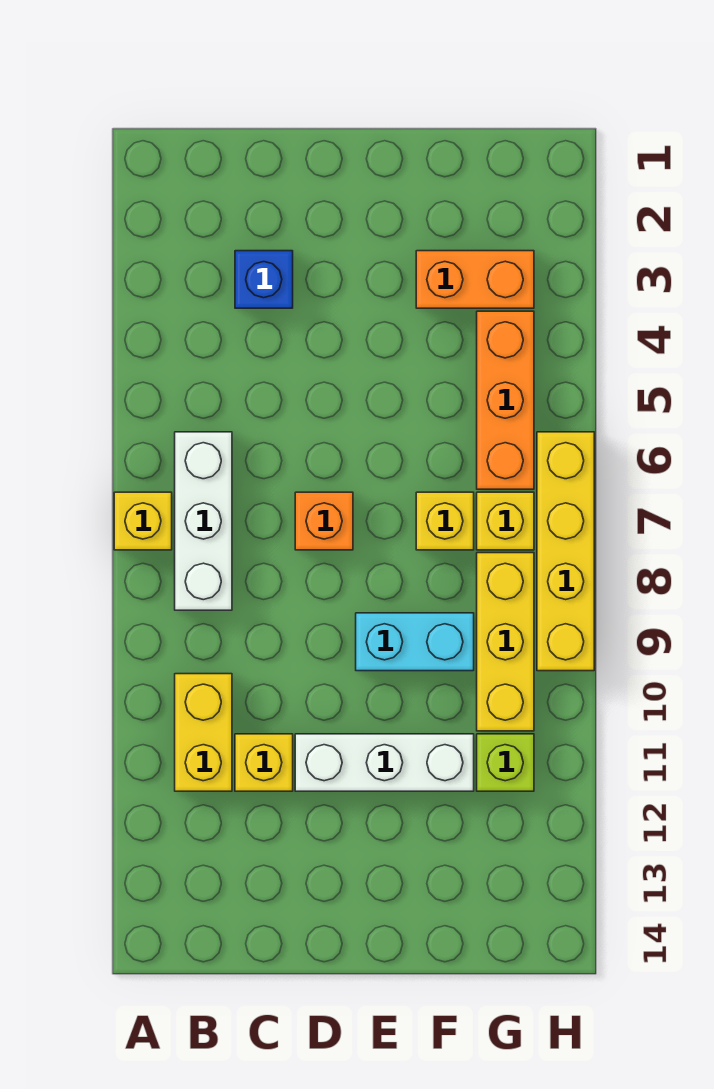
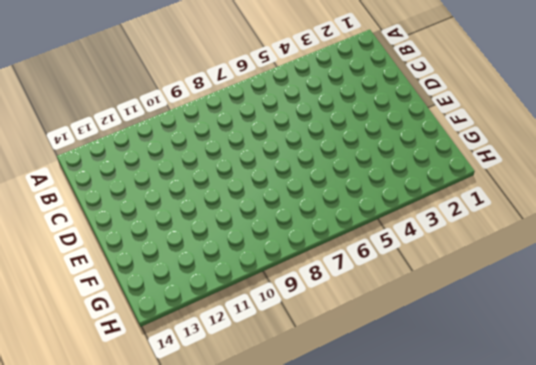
none -> yellow brick A7 level 1
none -> white brick B6:B8 level 1
none -> yellow brick B10:B11 level 1

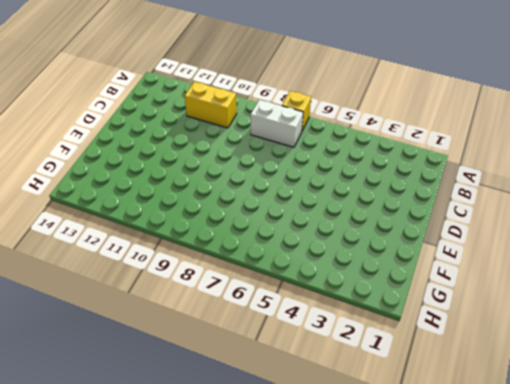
white brick B7:B8 level 1 -> white brick B6:B8 level 1
none -> blue brick C3 level 1
none -> yellow brick C11 level 1
none -> orange brick D7 level 1

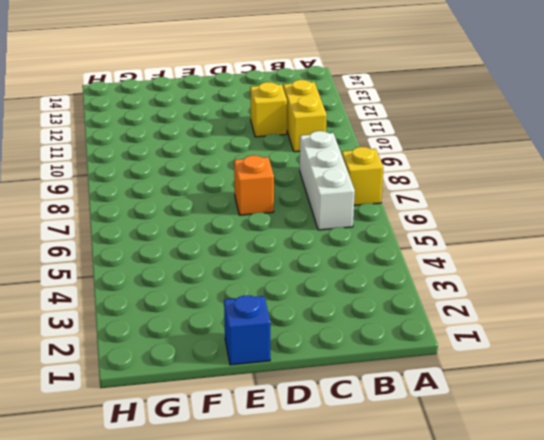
blue brick E1 level 1 -> blue brick C3 level 1
none -> white brick D11:F11 level 1
none -> cyan brick E9:F9 level 1
none -> orange brick F3:G3 level 1

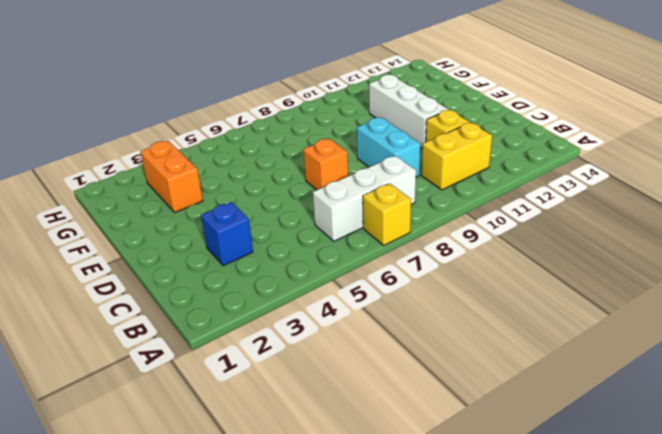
cyan brick C9:D9 level 1 -> cyan brick E9:F9 level 1
none -> yellow brick F7 level 1
none -> orange brick G4:G6 level 1
none -> yellow brick G7 level 1

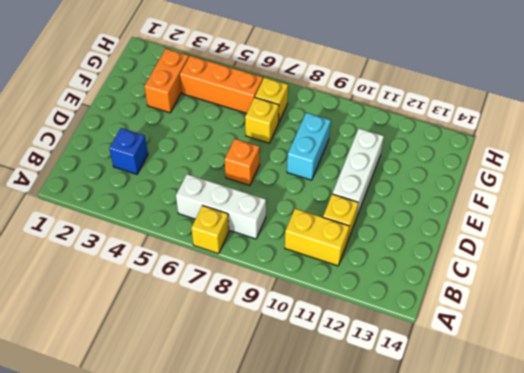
none -> yellow brick G8:G10 level 1
none -> lime brick G11 level 1
none -> yellow brick H6:H9 level 1

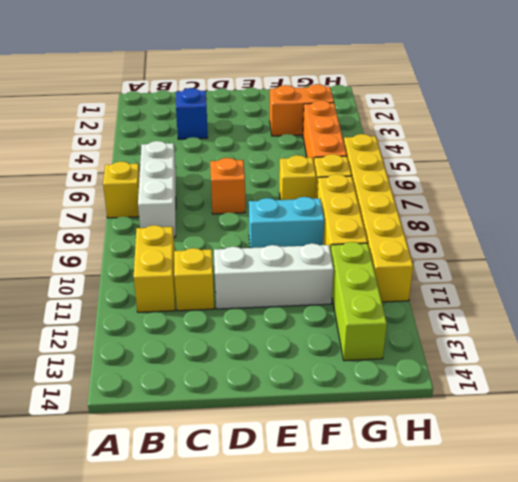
lime brick G11:G13 level 1 -> lime brick G11 level 1
yellow brick H6:H11 level 1 -> yellow brick H6:H9 level 1

